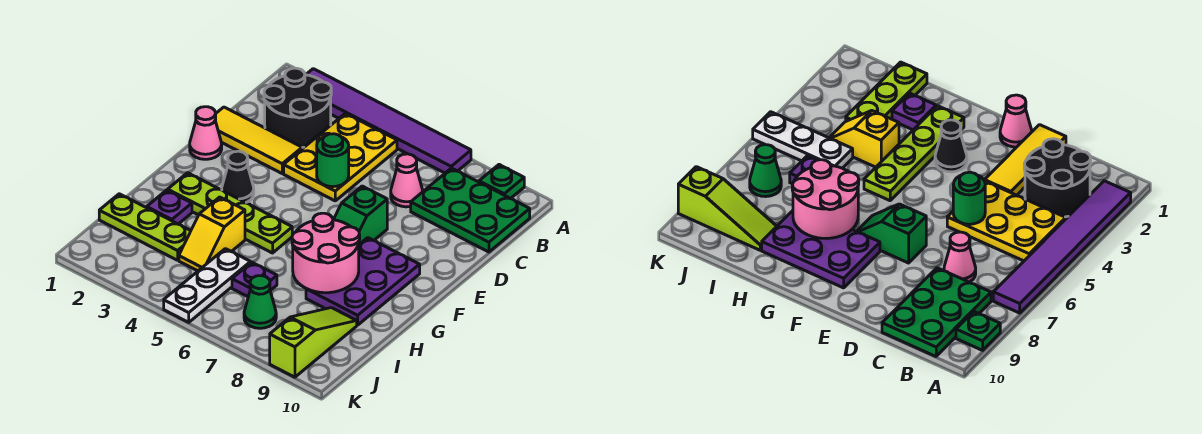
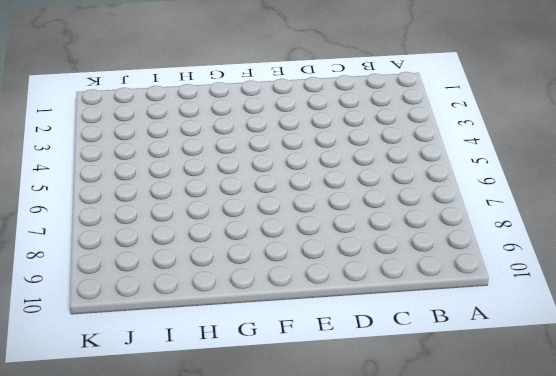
none -> purple tile A2:A7 level 1
none -> green plate A9 level 1
none -> black round brick B2:C3 level 1

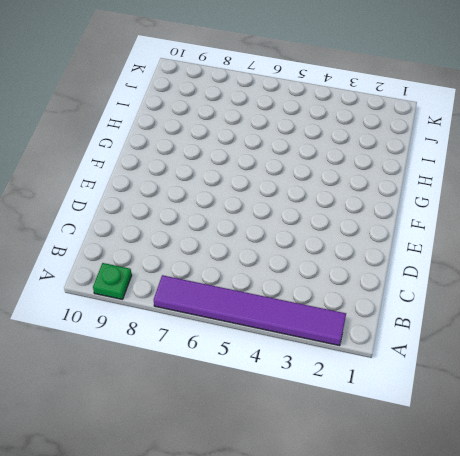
none -> black round brick B2:C3 level 1
none -> yellow plate B4:D5 level 1
none -> green plate B8:C10 level 1

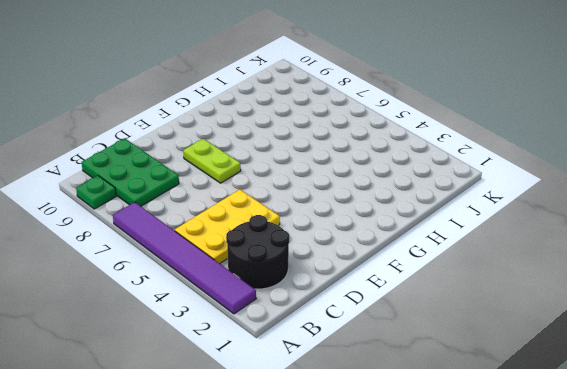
lime plate E7:E8 level 1 -> green slope E7:F7 level 1 top E
none -> pink cone C7 level 1
none -> yellow tile D1:D3 level 1
none -> pink cone E1 level 1

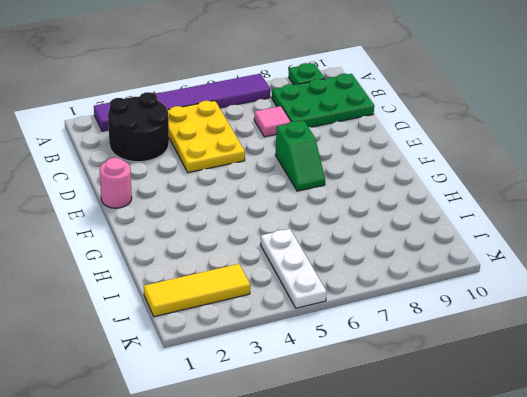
pink tile C7 level 1 -> pink cone C7 level 1
pink round brick E1 level 1 -> pink cone E1 level 1
yellow tile J1:J3 level 1 -> yellow tile D1:D3 level 1
none -> black cone F3 level 1
none -> purple plate F8:H9 level 1
none -> lime plate G2:G5 level 1

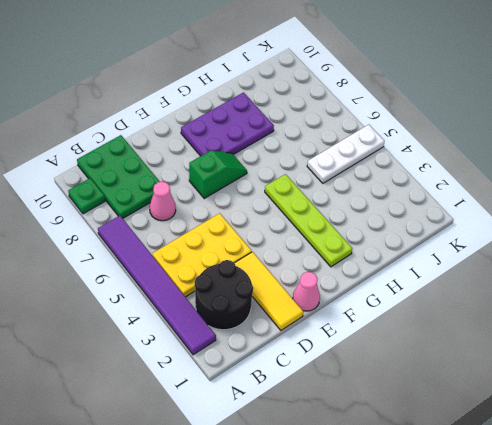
none -> black cone F3 level 1
none -> purple plate H2 level 1
none -> yellow slope H4:I4 level 1 top H

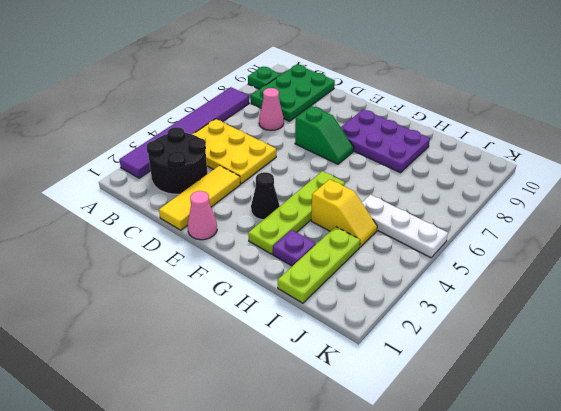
none -> purple plate I6 level 1
none -> lime slope I9:K9 level 1 top K
none -> green cone J7 level 1

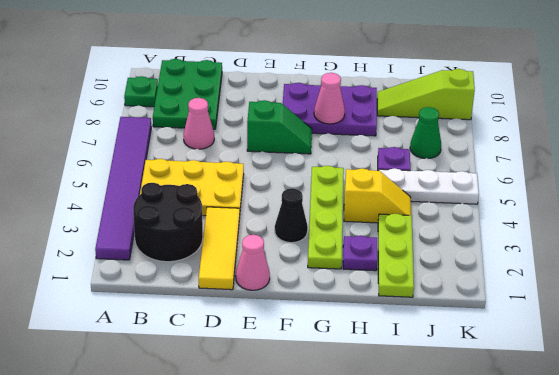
pink cone G8 level 2 -> pink round brick G7:H8 level 2
none -> green round brick D5 level 2

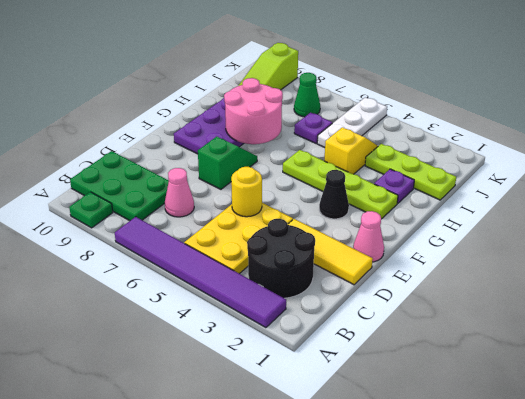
yellow round brick D5 level 2 -> green round brick D5 level 2

